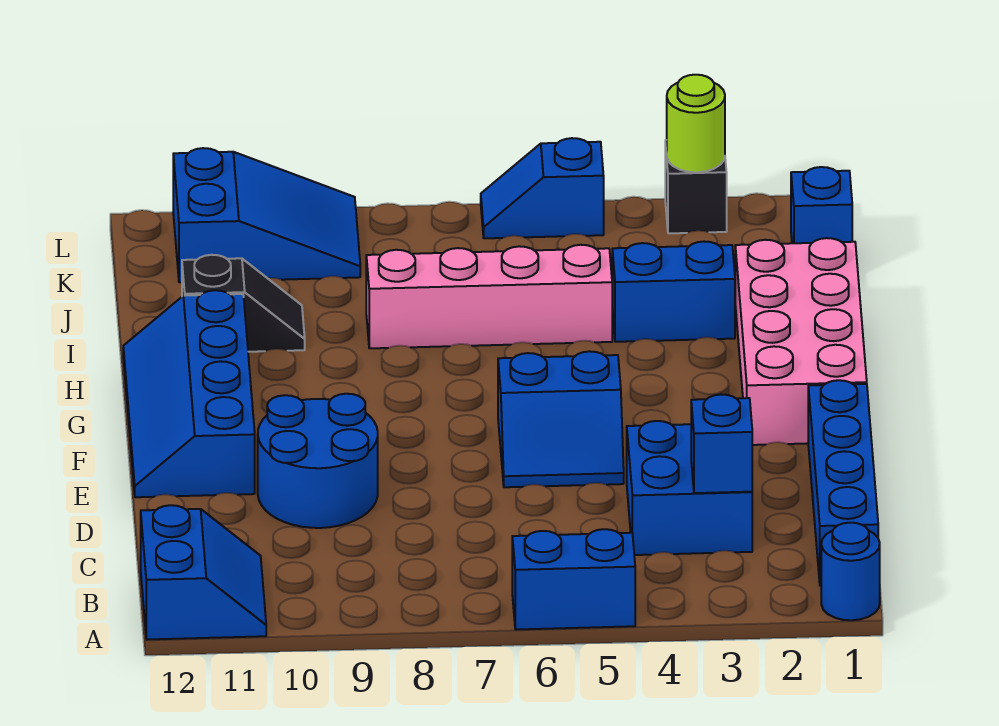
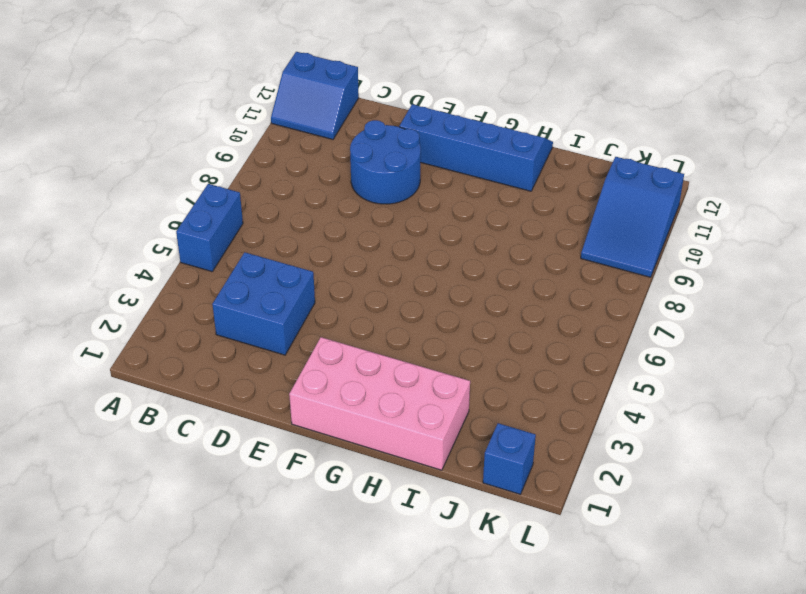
none -> blue round brick A1 level 1
none -> blue brick B1:E1 level 1
none -> blue slope E5:F6 level 1 top F

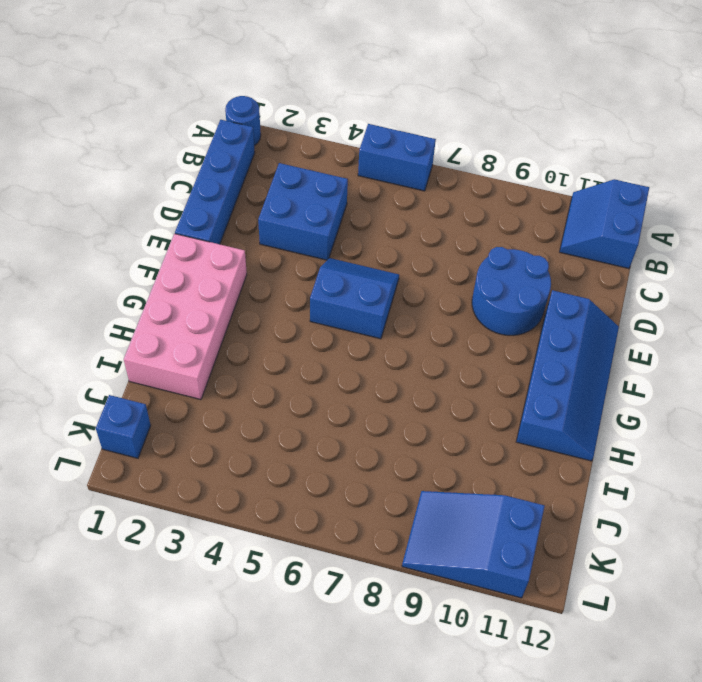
none -> blue brick I3:I4 level 1
none -> pink brick I5:I8 level 1
none -> black slope I10:I11 level 1 top 11

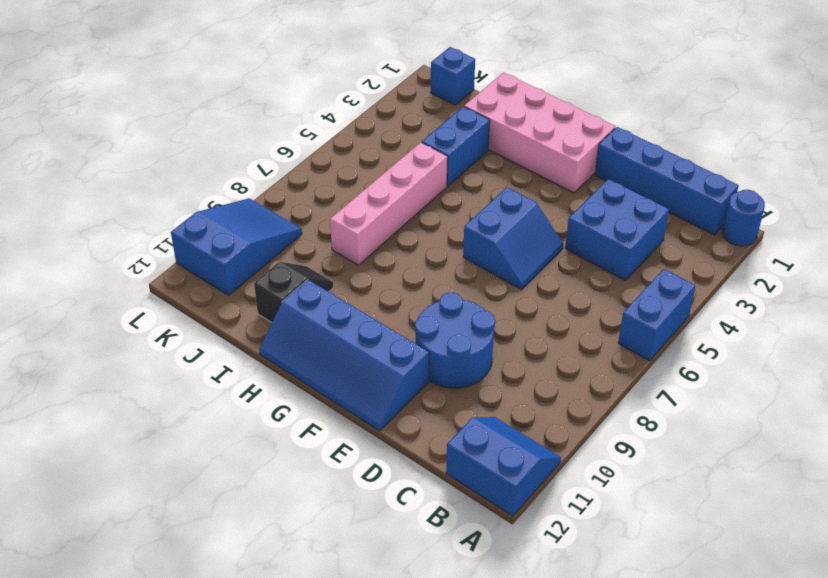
none -> black brick L3 level 1
none -> blue slope L5:L6 level 1 top 5
none -> blue brick C3 level 2

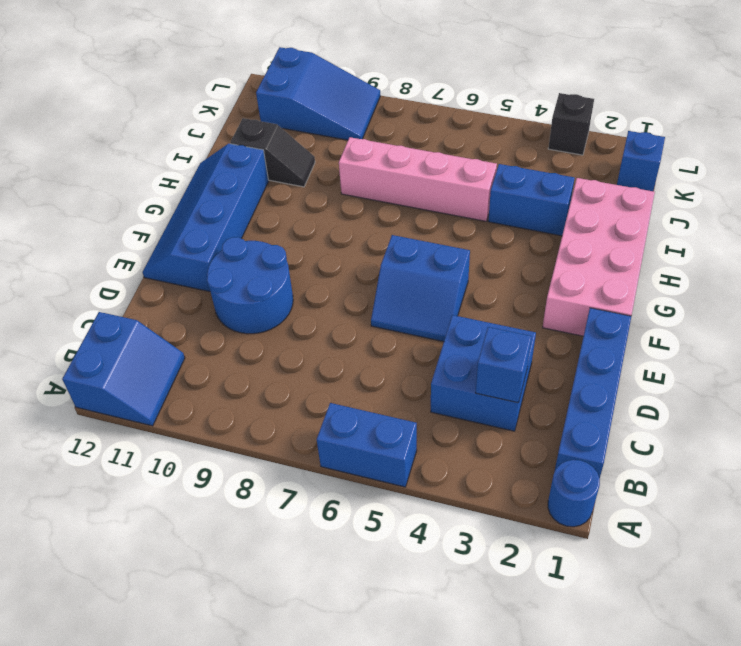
none -> blue slope L5:L6 level 1 top 5
none -> lime round brick L3 level 2

